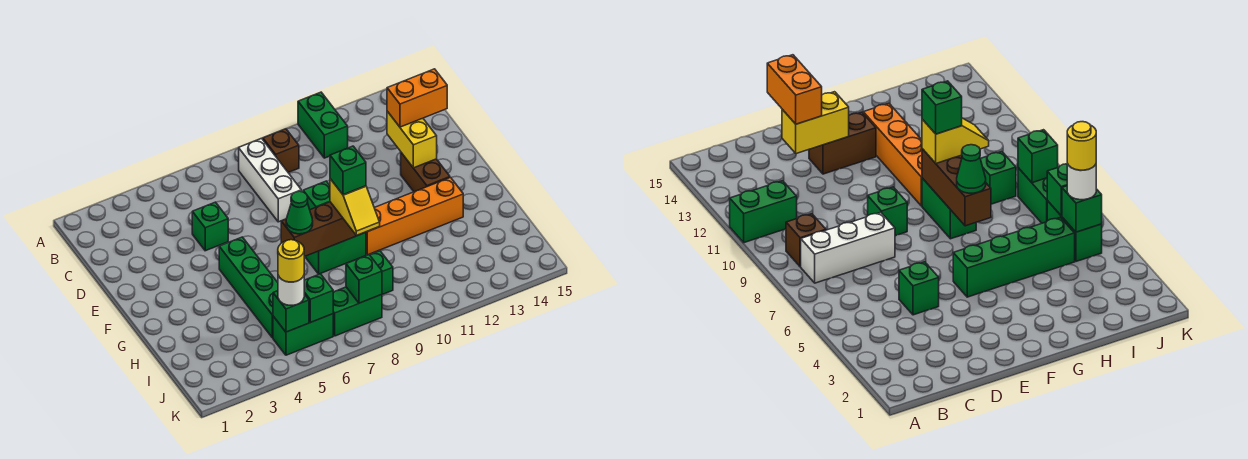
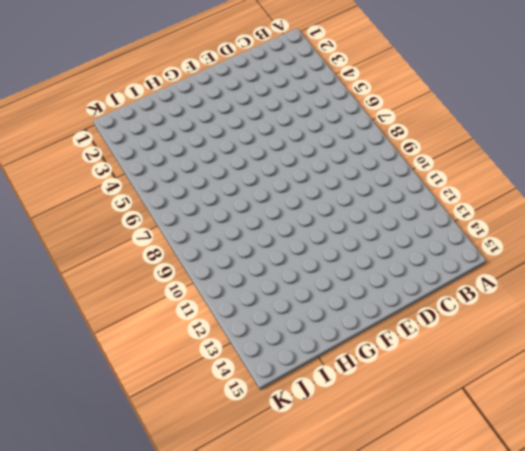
none -> green brick A11:B11 level 1
none -> white brick B8:D8 level 1
none -> brown brick B9 level 1

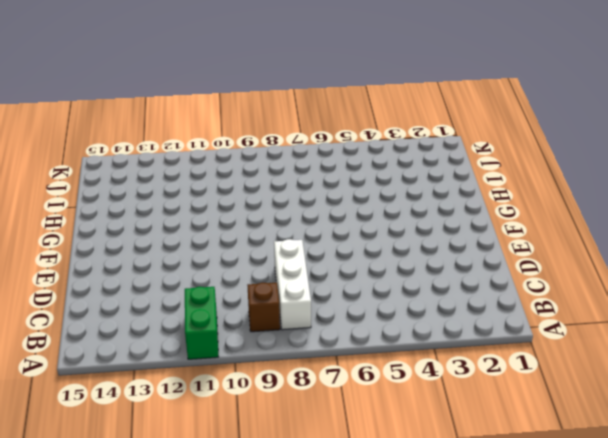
none -> green brick D5 level 1
none -> green brick E9 level 1
none -> brown brick E13:F13 level 1

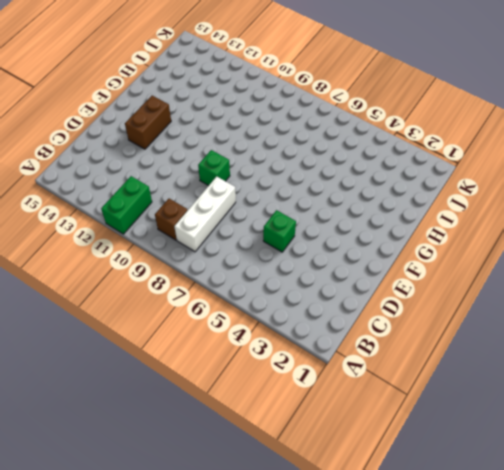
none -> green brick F5:I5 level 1
none -> green brick G8:G9 level 1
none -> orange brick G10:G13 level 1

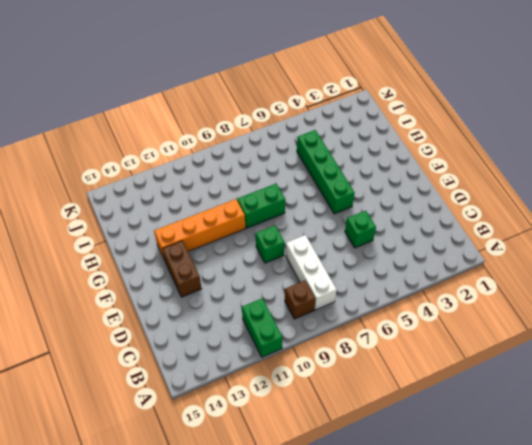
none -> green brick I9 level 1
none -> green brick J5:J6 level 1
none -> green brick J7:J8 level 1

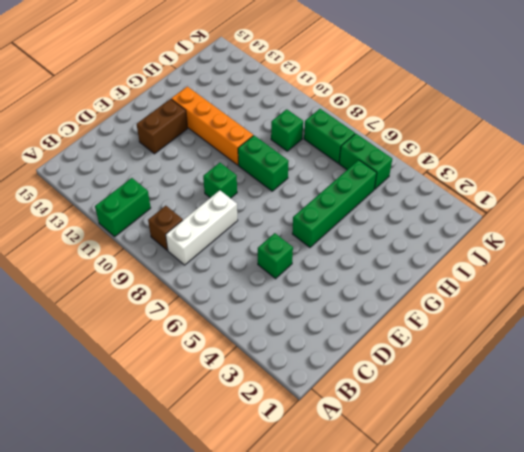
none -> yellow brick D13:E13 level 2
none -> brown brick G7:G9 level 2
none -> green brick J5 level 2

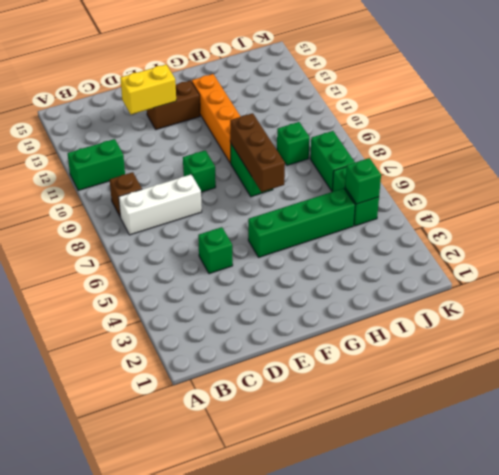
none -> green brick J6 level 2
none -> green brick J8 level 2
none -> orange brick D13:D14 level 3

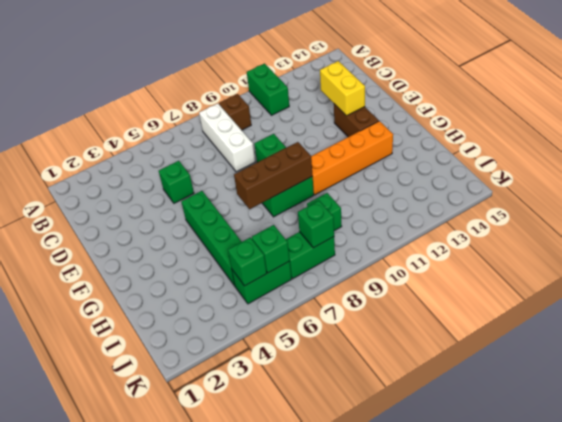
none -> orange brick D13:D14 level 3
none -> green cone G7 level 3
none -> yellow slope G9:H9 level 3 top G

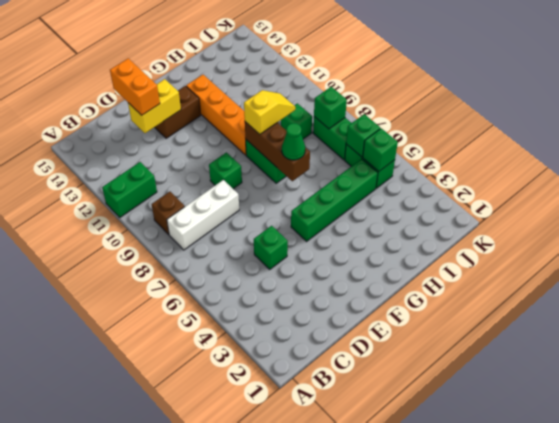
none -> white round brick J5 level 3
none -> green brick G9 level 4
none -> yellow round brick J5 level 4

